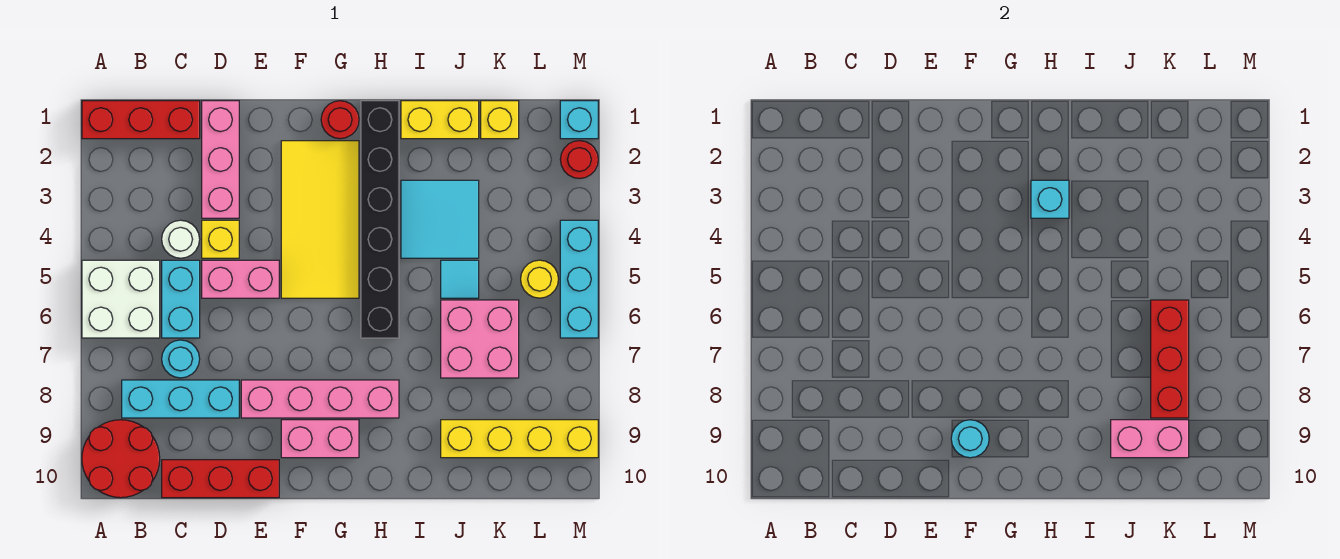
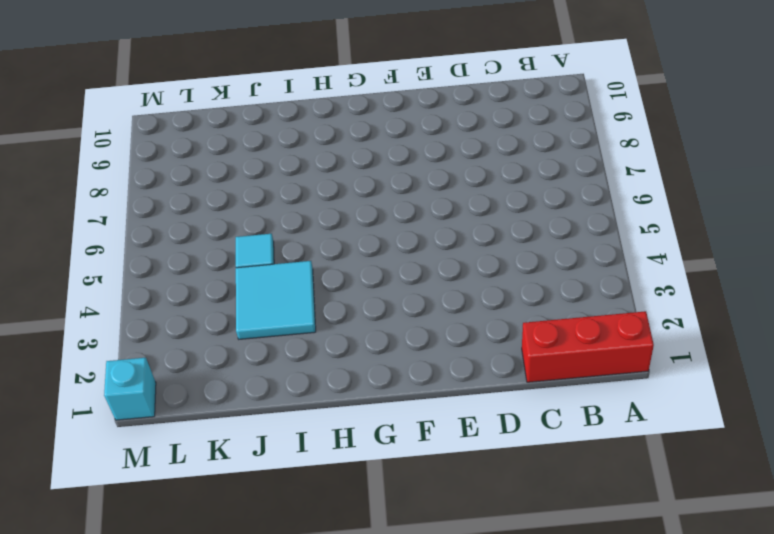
none -> white brick A5:B6 level 1
none -> red round brick A9:B10 level 1
none -> cyan brick B8:D8 level 1
none -> white round brick C4 level 1

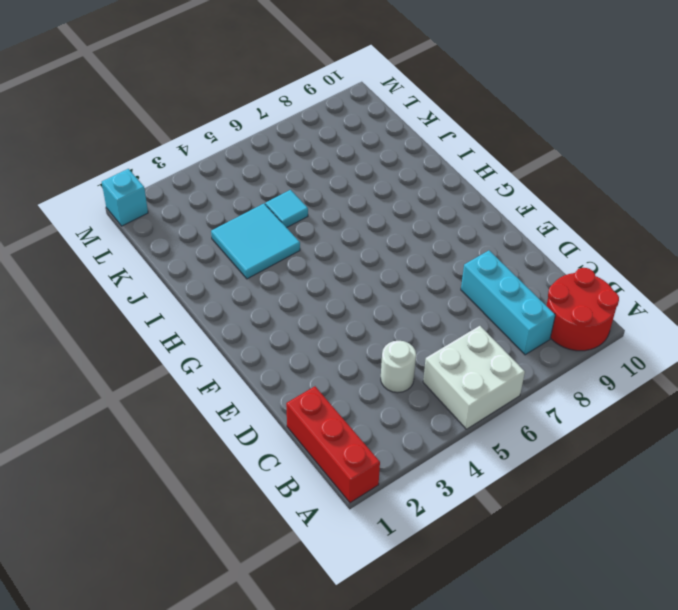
none -> cyan brick C5:C6 level 1
none -> cyan round brick C7 level 1
none -> red brick C10:E10 level 1
none -> pink brick D1:D3 level 1

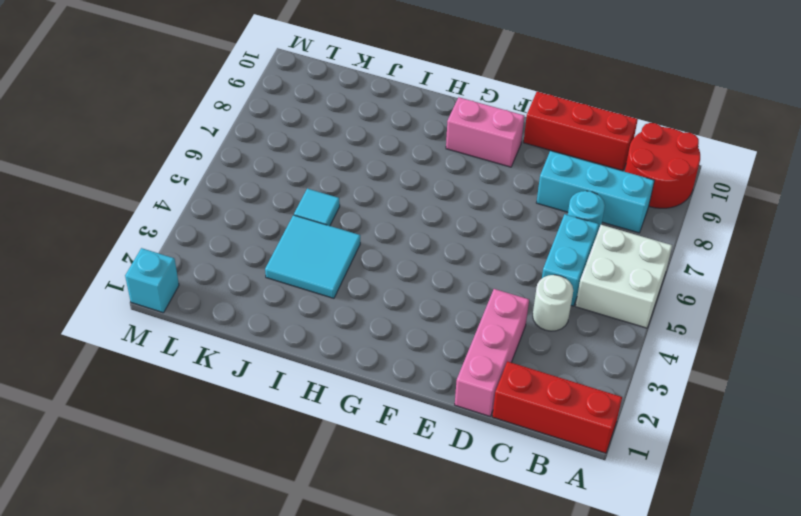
none -> yellow brick D4 level 1
none -> pink brick D5:E5 level 1
none -> pink brick E8:H8 level 1
none -> yellow tile F2:G5 level 1

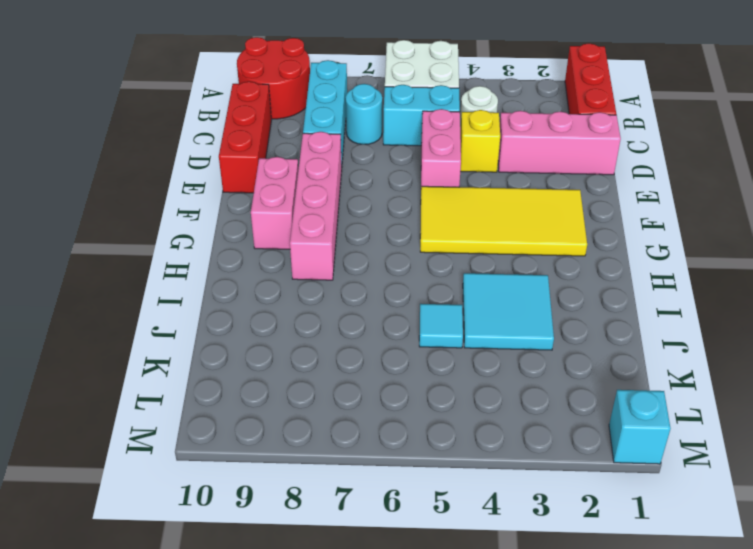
none -> red round brick G1 level 1
none -> black brick H1:H6 level 1
none -> yellow brick I1:J1 level 1
none -> pink brick J6:K7 level 1

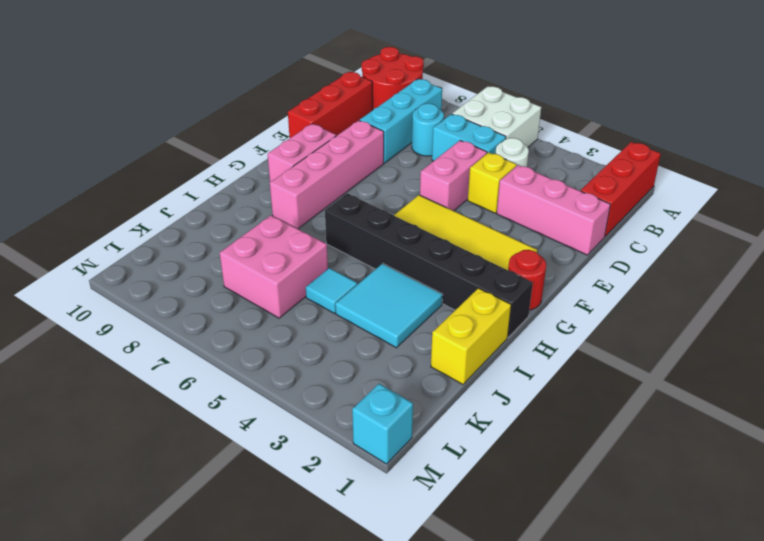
none -> yellow brick J9:M9 level 1
none -> yellow brick K1 level 1
none -> yellow round brick L5 level 1
none -> red round brick M2 level 1

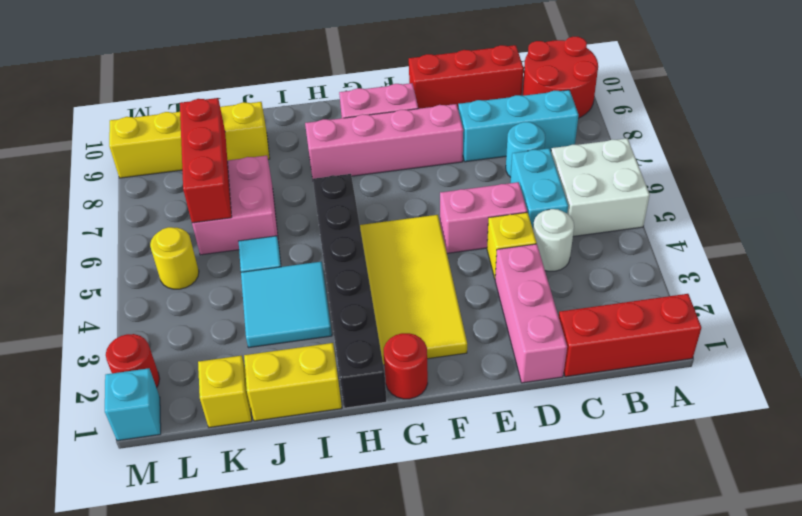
none -> cyan brick M4:M6 level 1
none -> cyan round brick F9 level 2
none -> cyan brick H3 level 2
none -> pink brick J9:K9 level 2

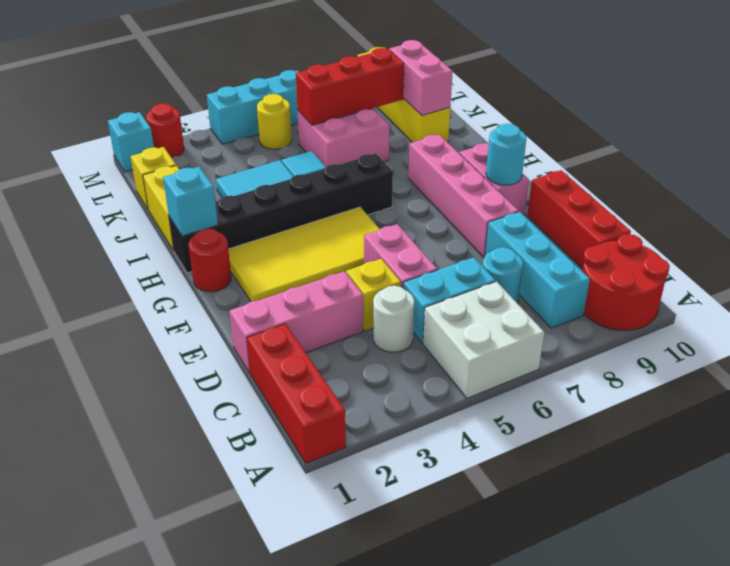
cyan brick H1 level 2 -> cyan brick H3 level 2

